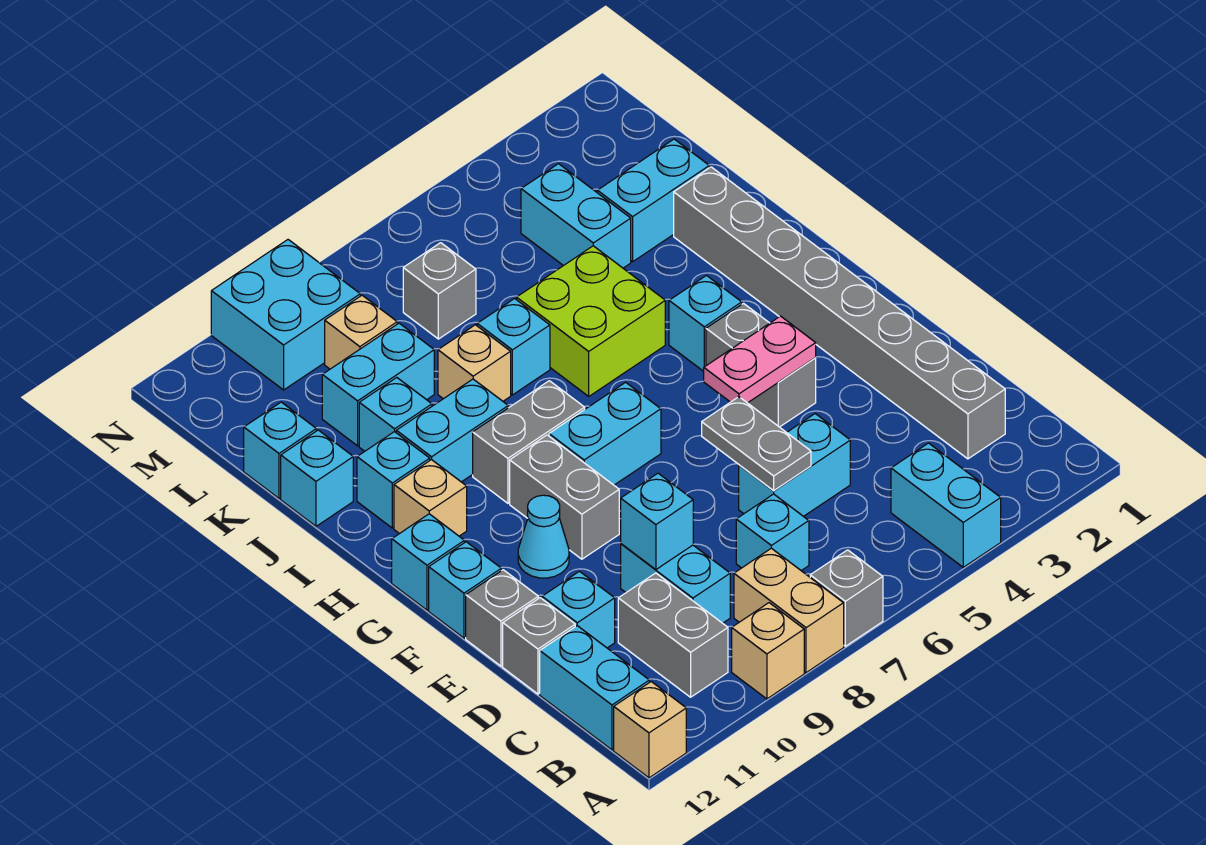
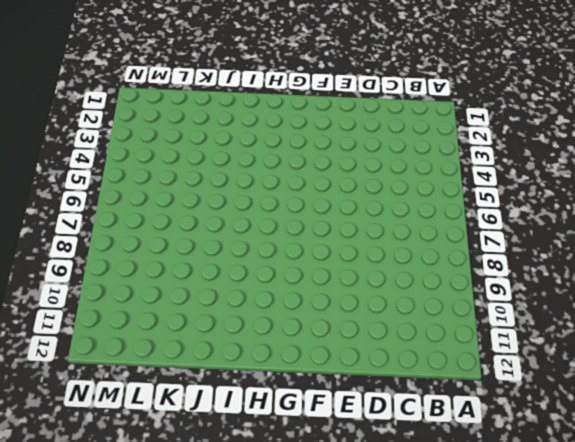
none -> cyan brick A4:B4 level 1
none -> grey brick A7 level 1
none -> tan brick A8:B8 level 1
none -> tan brick A9 level 1

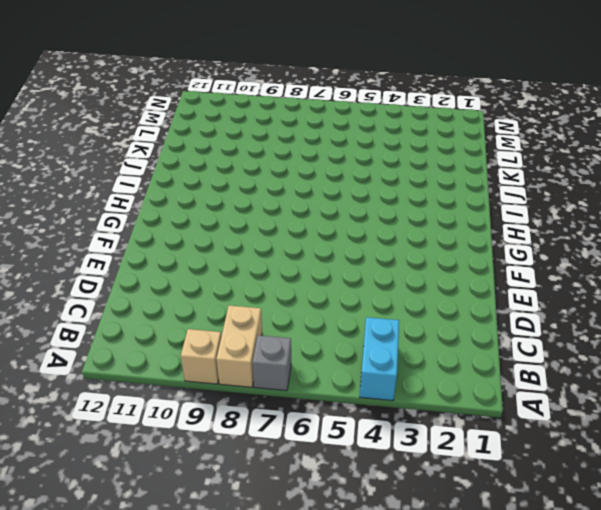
none -> tan brick A12 level 1
none -> grey brick B10:C10 level 1
none -> cyan brick B12:C12 level 1
none -> grey brick C2:J2 level 1

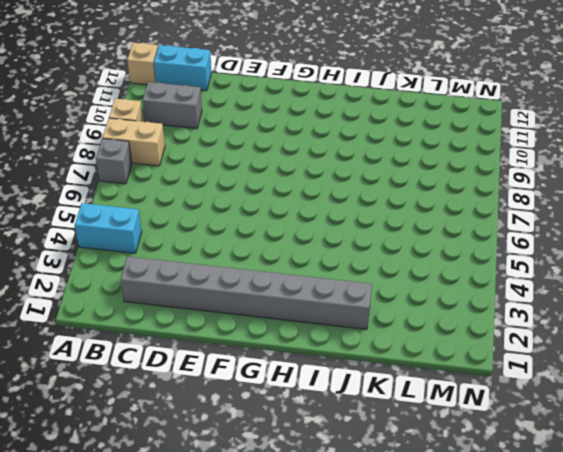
none -> cyan brick C7 level 1
none -> cyan brick C9:D9 level 1
none -> cyan brick D5:D6 level 1
none -> cyan brick D11 level 1

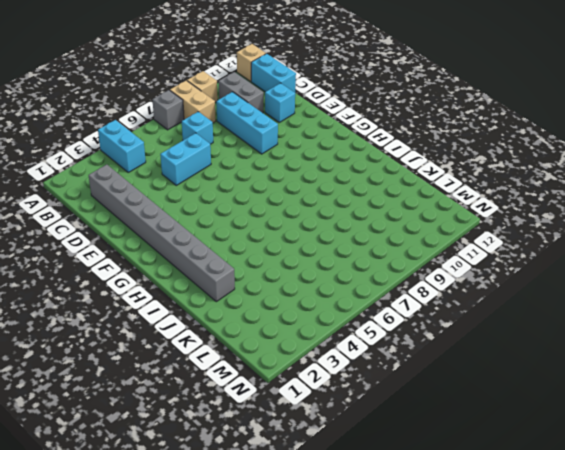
cyan brick C9:E9 level 1 -> cyan brick C9:D9 level 1
none -> grey brick D12 level 1
none -> grey brick E12 level 1
none -> grey brick F4:G4 level 1
none -> grey brick F9:G9 level 1

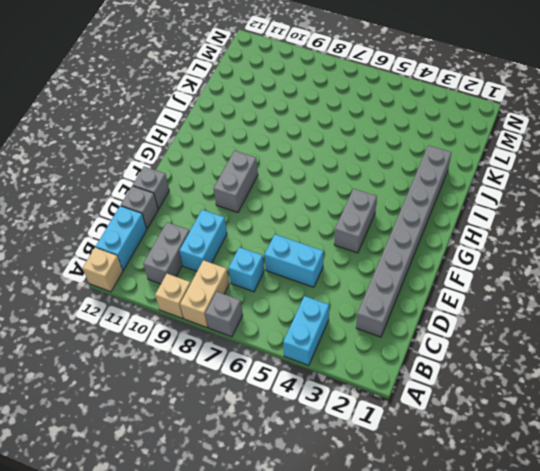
none -> cyan brick D11 level 1
none -> cyan cone F10 level 1
none -> cyan brick F12 level 1
none -> cyan brick G7:G8 level 1

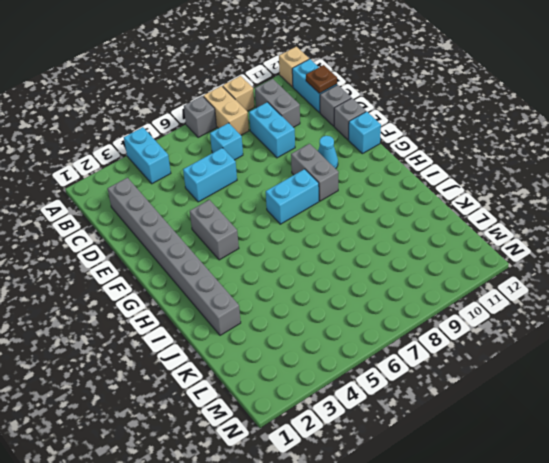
brown plate C12 level 2 -> none
none -> cyan brick D11 level 1
none -> cyan brick G12 level 1
none -> cyan brick H4 level 1
none -> grey brick H8:H9 level 1

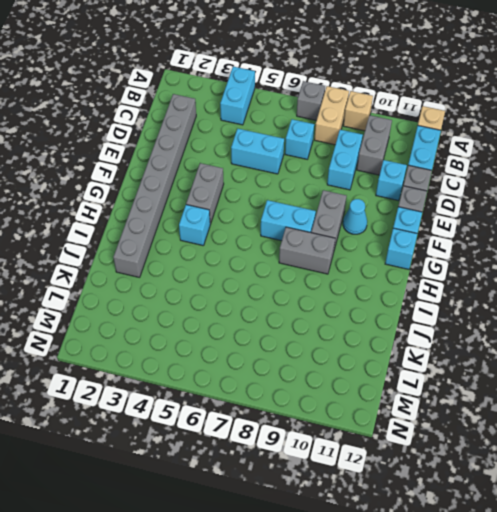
none -> tan brick H11 level 1
none -> lime brick I5:J6 level 1
none -> cyan brick I9:I10 level 1
none -> cyan brick I11 level 1

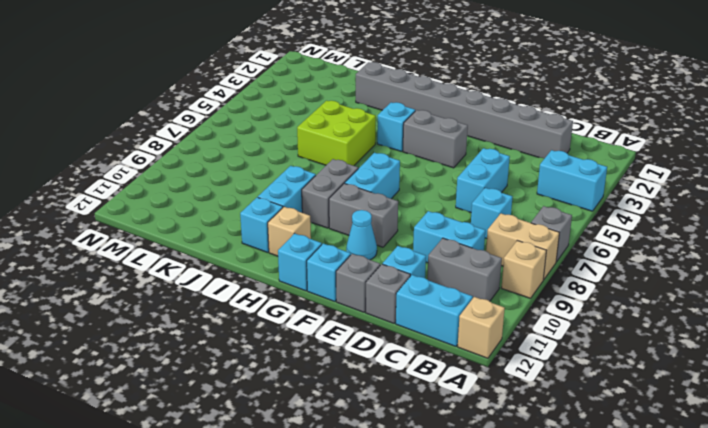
none -> cyan brick J7 level 1
none -> tan brick J8 level 1
none -> cyan brick J10 level 1
none -> cyan brick J12 level 1

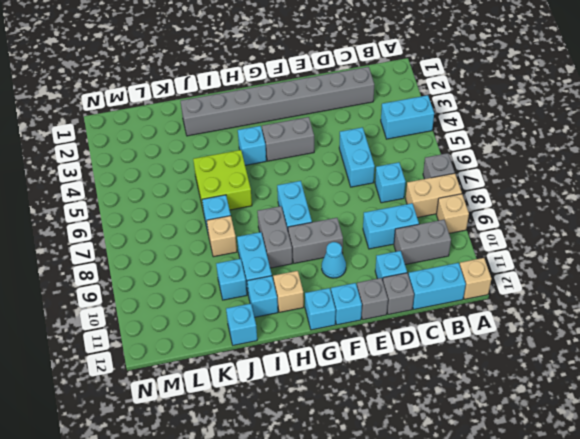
none -> cyan brick K2:K3 level 1
none -> cyan brick K4:L4 level 1
none -> cyan brick K9:K10 level 1
none -> cyan brick K12 level 1

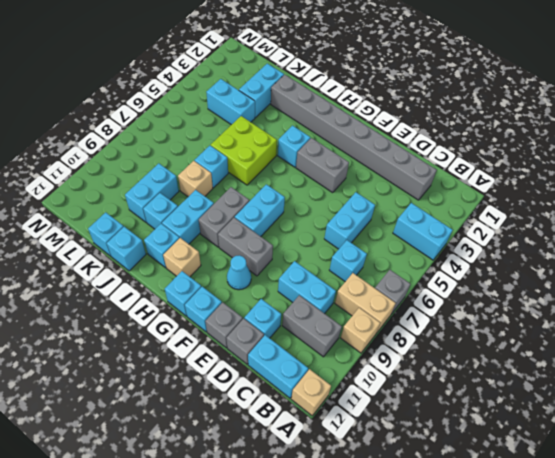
none -> grey brick L7 level 1
none -> tan brick L9 level 1
none -> cyan brick M9:N10 level 1
none -> grey plate D6:E6 level 2

